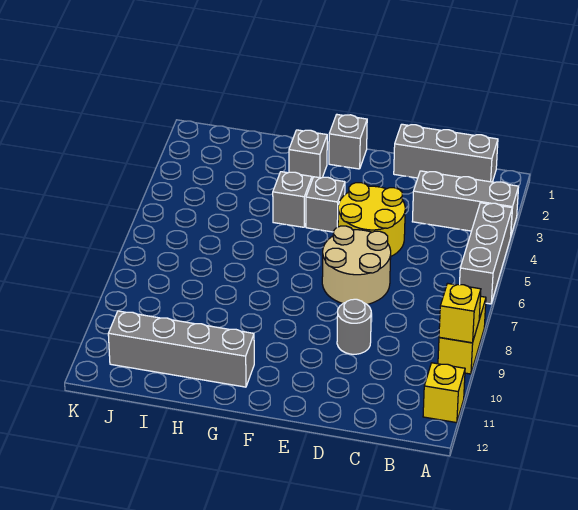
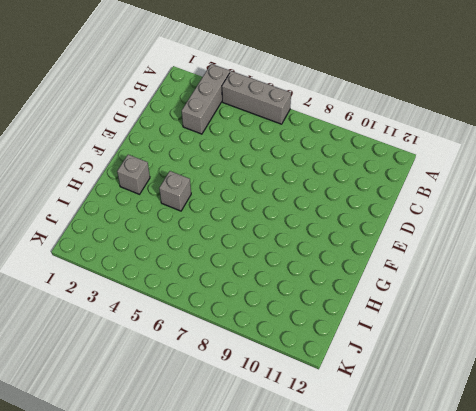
none -> yellow brick A8:A9 level 1
none -> yellow brick A11 level 1
none -> grey brick B1:D1 level 1

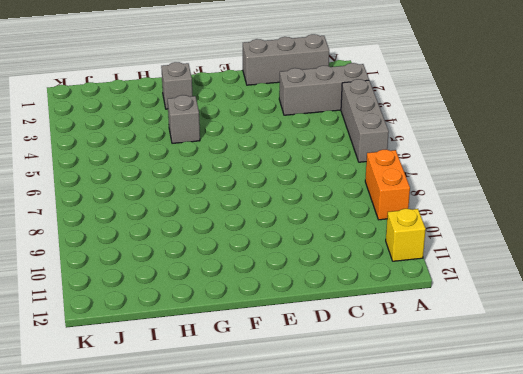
orange brick A8:A9 level 1 -> yellow brick A8:A9 level 1
none -> yellow round brick D4:E5 level 1
none -> tan round brick D6:E7 level 1
none -> grey round brick D9 level 1

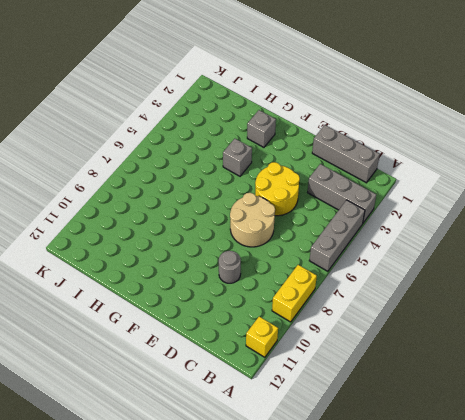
none -> grey brick F1 level 1
none -> grey brick F4 level 1
none -> grey brick G11:J11 level 1

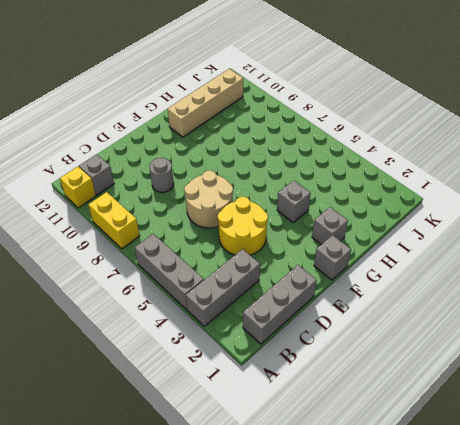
grey brick B11 level 1 -> grey brick F4 level 1
tan brick G11:J11 level 1 -> grey brick G11:J11 level 1
none -> yellow brick A9 level 2

